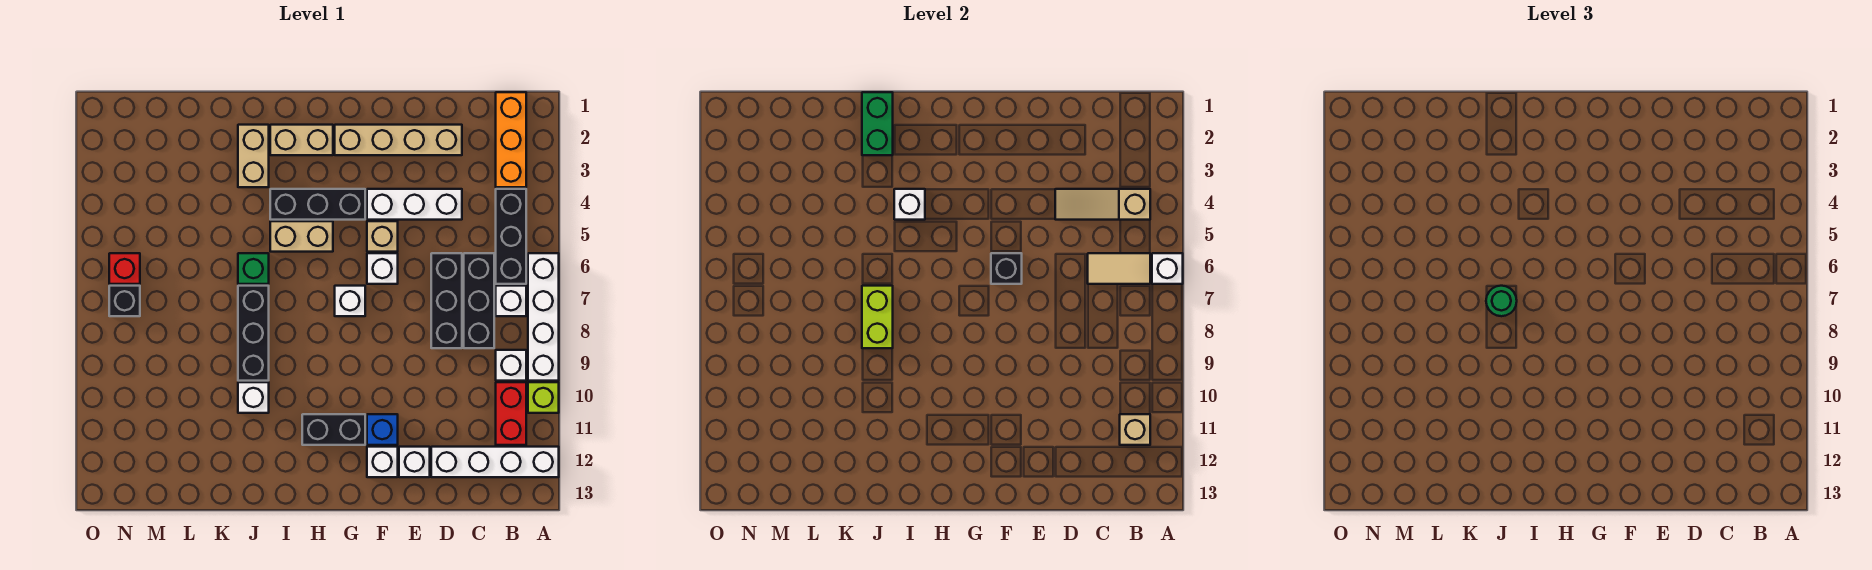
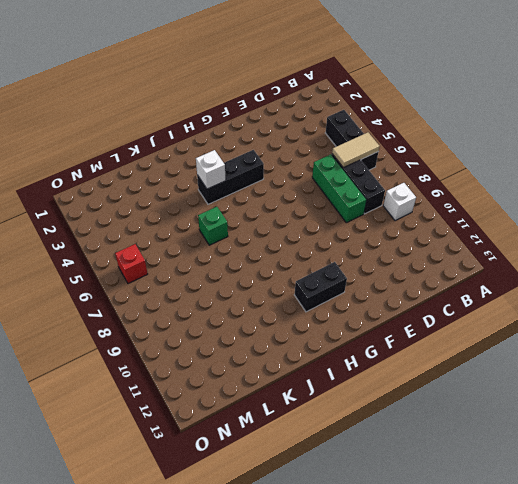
green brick D6:D8 level 1 -> black brick D6:D8 level 1
none -> white brick A6:A9 level 1
none -> lime brick A10 level 1
none -> white brick A12:D12 level 1
none -> orange brick B1:B3 level 1

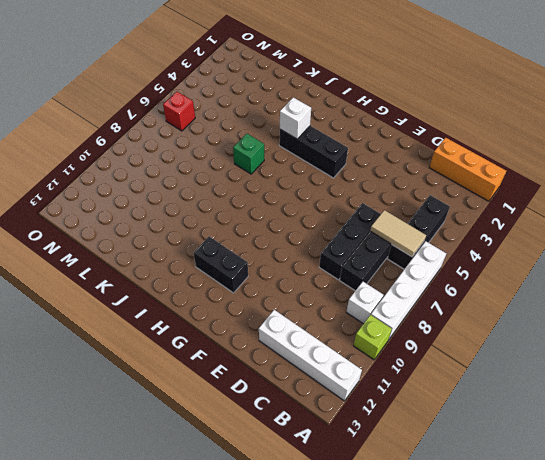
orange brick A1:C1 level 1 -> orange brick B1:B3 level 1
none -> white brick B7 level 1
none -> red brick B10:B11 level 1
none -> tan brick D2:G2 level 1
none -> white brick D4:F4 level 1

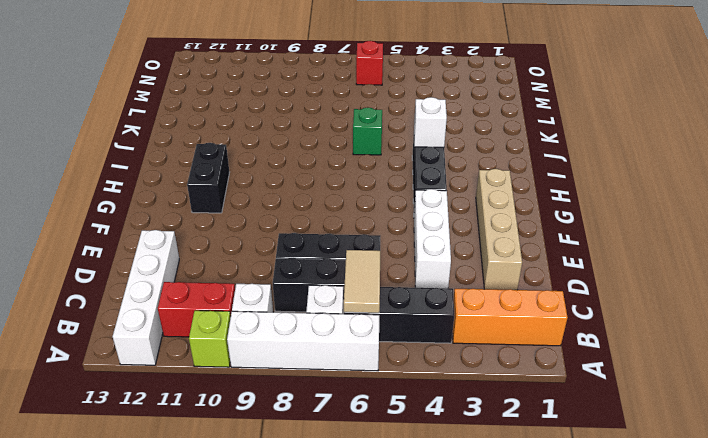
none -> white brick E12 level 1
none -> tan brick F5 level 1
none -> white brick F6 level 1
none -> blue brick F11 level 1

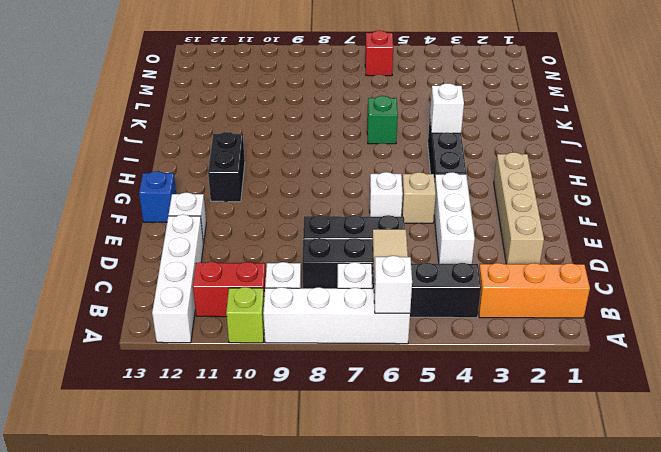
blue brick F13 level 1 -> blue brick F11 level 1
none -> white brick F12 level 1
none -> white brick G7 level 1
none -> tan brick H2:I2 level 1
none -> tan brick H5:I5 level 1

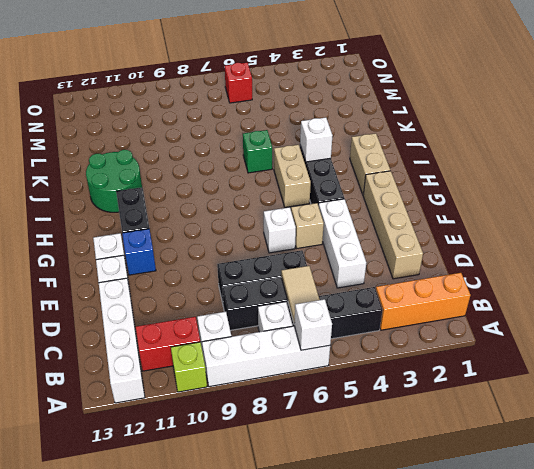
green round brick I11:J12 level 1 -> none
none -> white brick G7 level 1
none -> tan brick J2:J3 level 1
none -> black brick J7:J9 level 1
none -> white brick J10 level 1

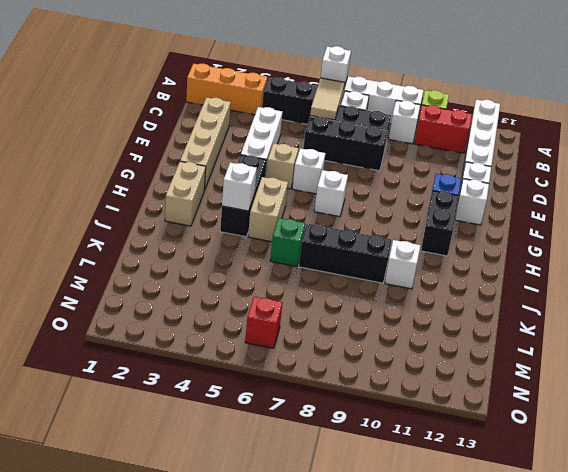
none -> tan brick J2:J3 level 1
none -> black brick N7 level 1
none -> tan slope B4:D4 level 2 top B
none -> tan brick B11 level 2

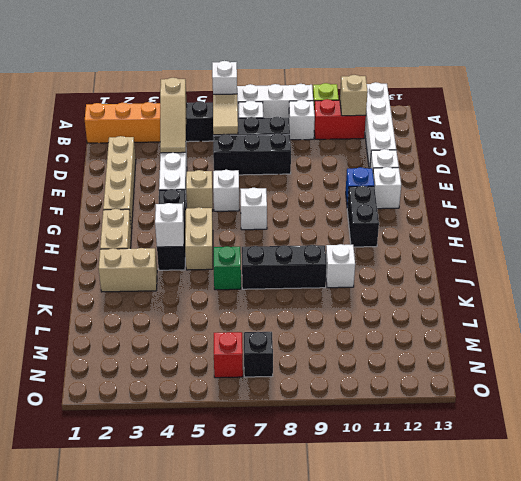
none -> black brick F6 level 2
none -> green brick J1:J2 level 2
none -> lime brick J7:J8 level 2
none -> green round brick J7 level 3

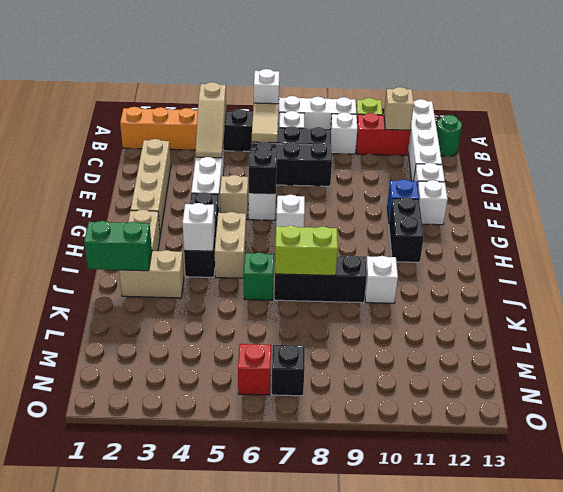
green round brick B13 level 1 -> green round brick J7 level 3

